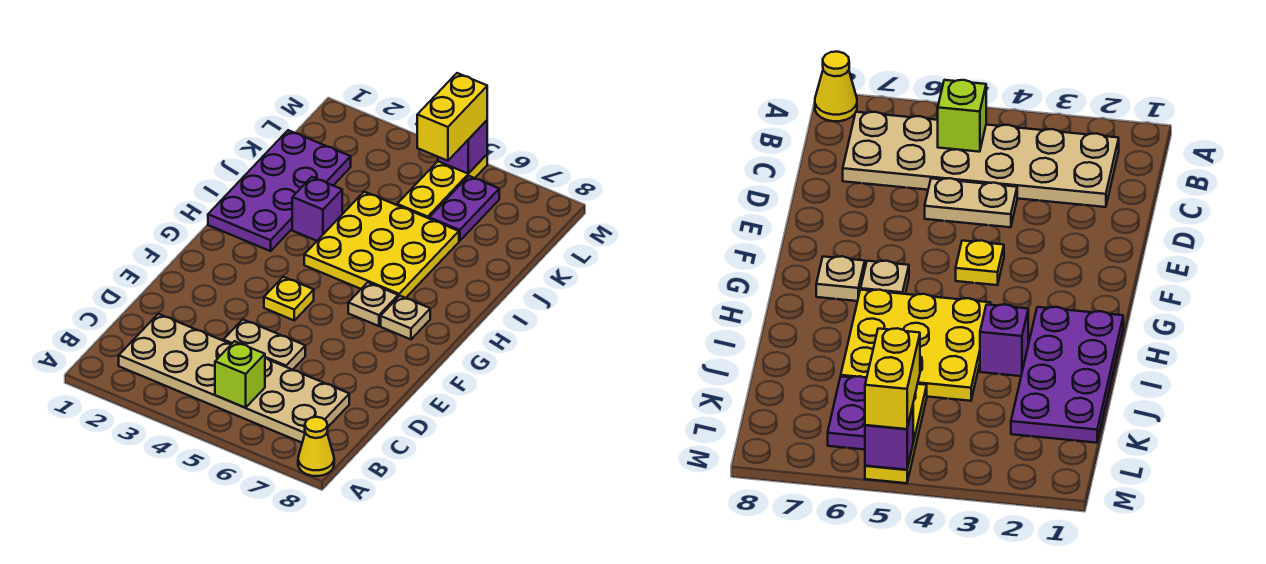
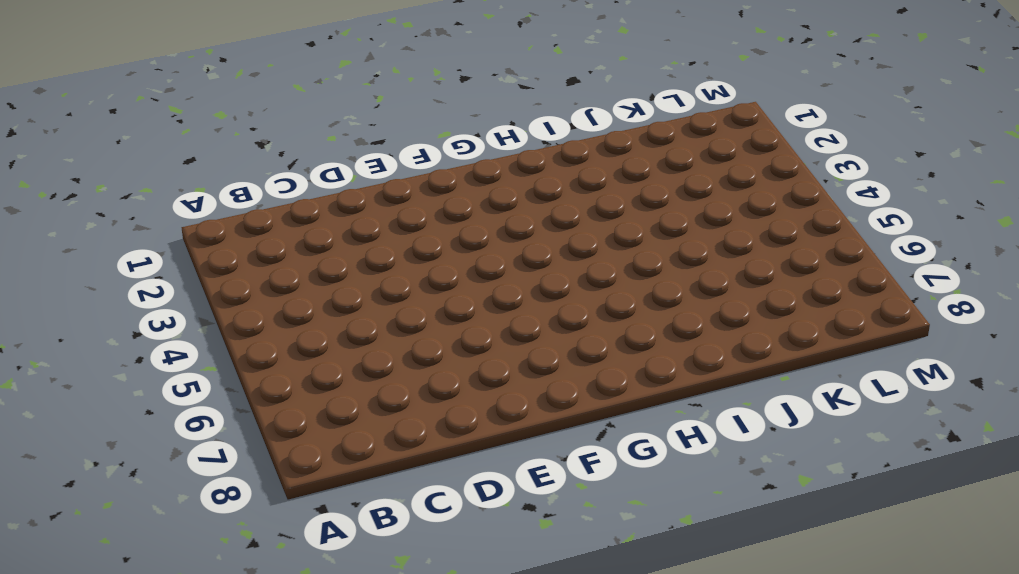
none -> yellow cone A8 level 1
none -> tan plate B2:C7 level 1
none -> tan plate D4:D5 level 1

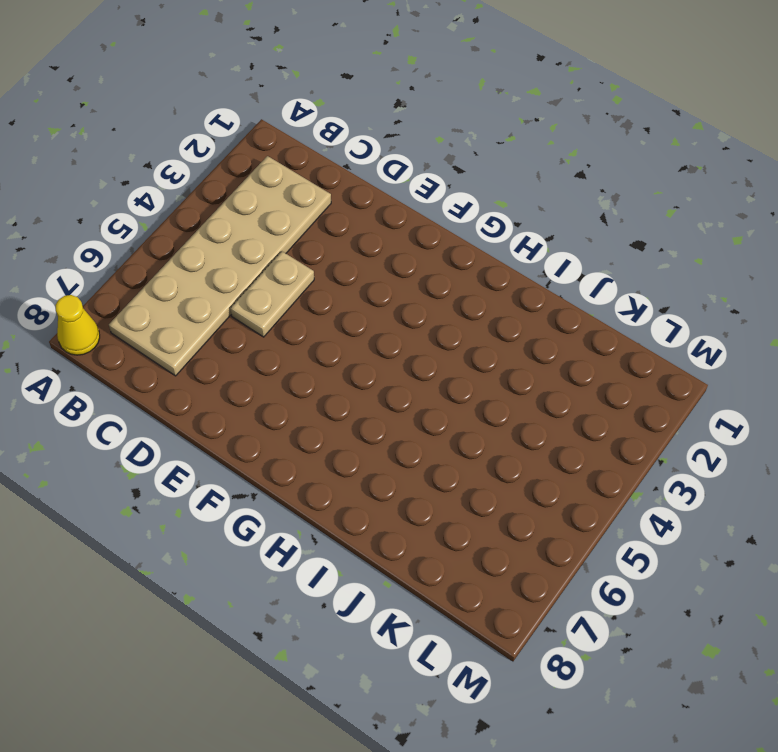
none -> yellow plate F4 level 1
none -> tan plate G6 level 1
none -> tan plate G7 level 1

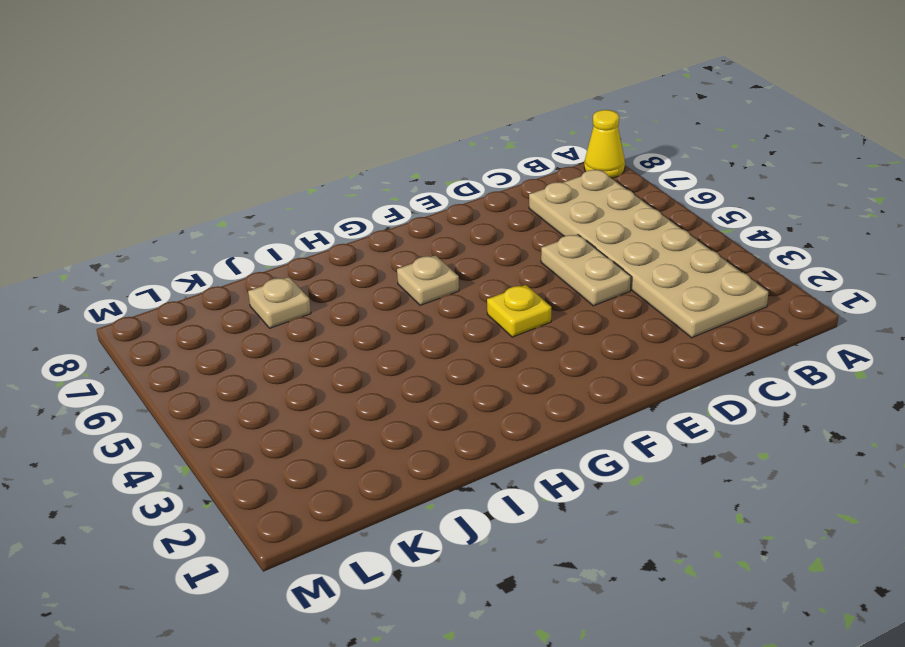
tan plate J7 level 1 -> tan plate G7 level 1
none -> purple plate H1:K2 level 1
none -> yellow plate H4:J6 level 1
none -> purple brick I3 level 1

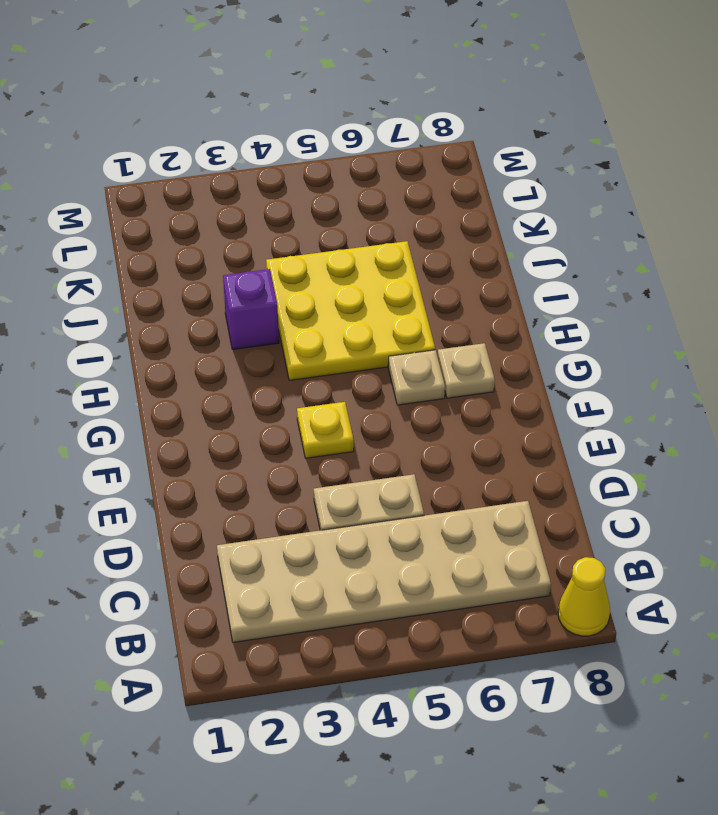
none -> purple plate H1:K2 level 1
none -> yellow plate K5:M5 level 1
none -> purple plate K6:L6 level 1

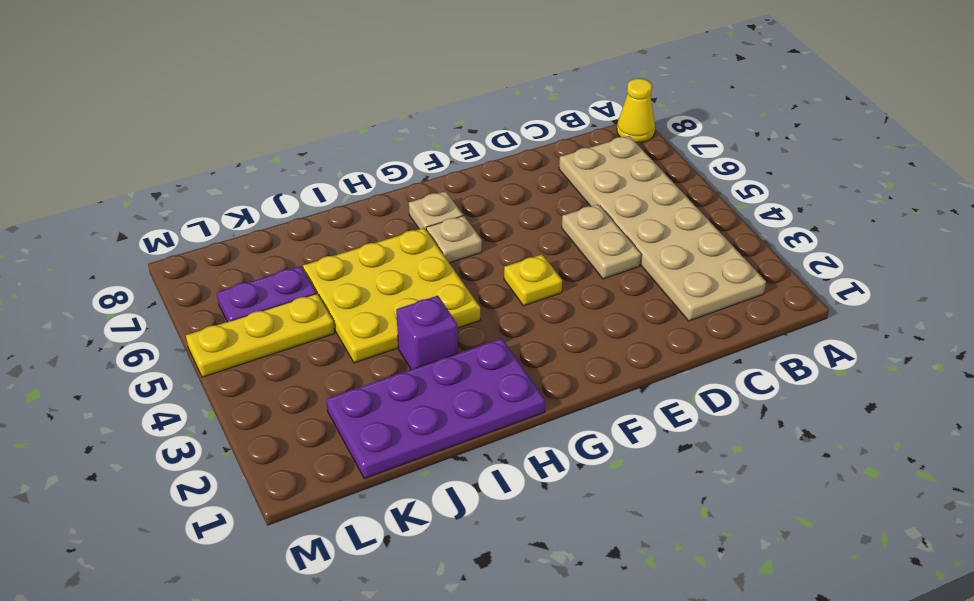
none -> lime brick B5 level 2
none -> purple brick M5 level 2
none -> yellow brick L5:M5 level 3

